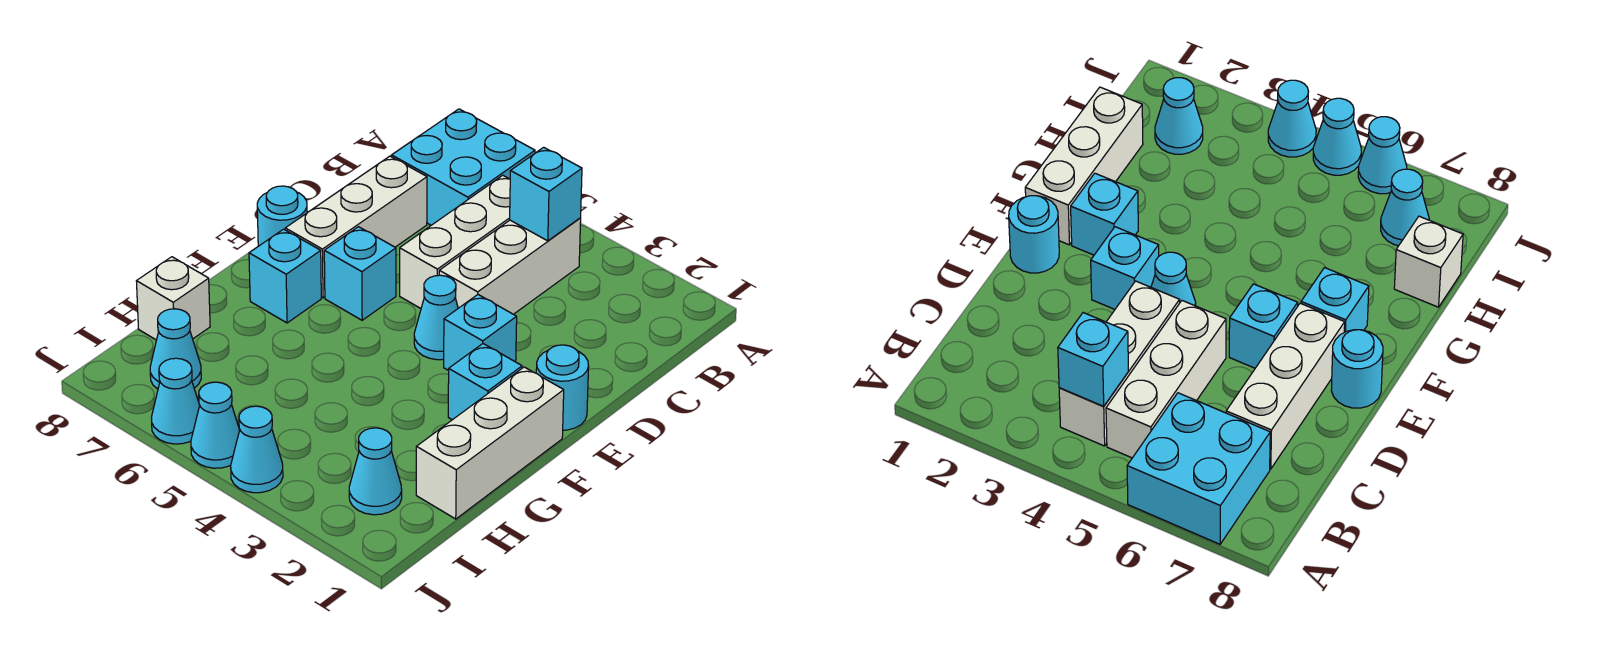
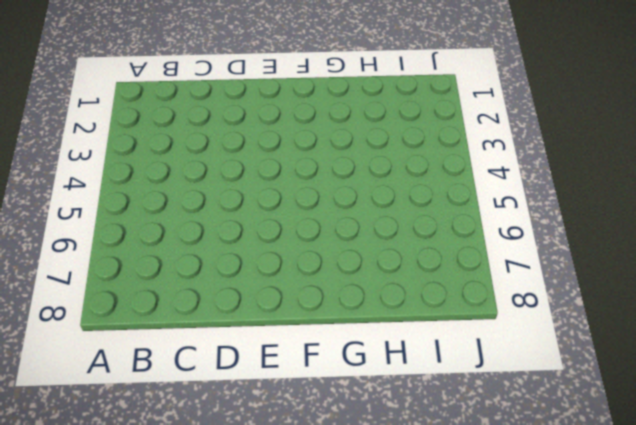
none -> cyan brick A6:B7 level 1
none -> white brick B4:D4 level 1
none -> white brick B5:D5 level 1

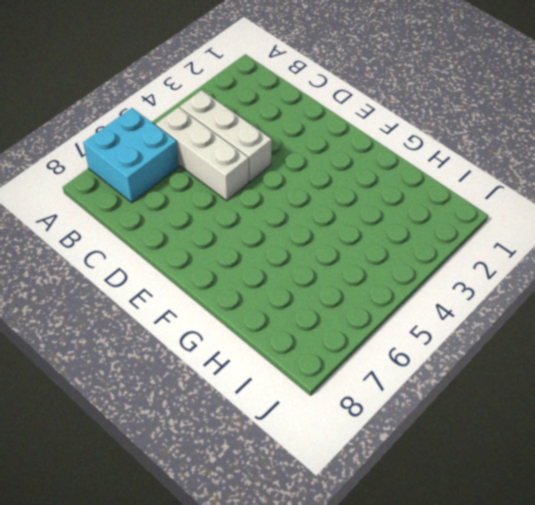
none -> white brick C7:E7 level 1
none -> cyan round brick E1 level 1
none -> cyan brick E3 level 1

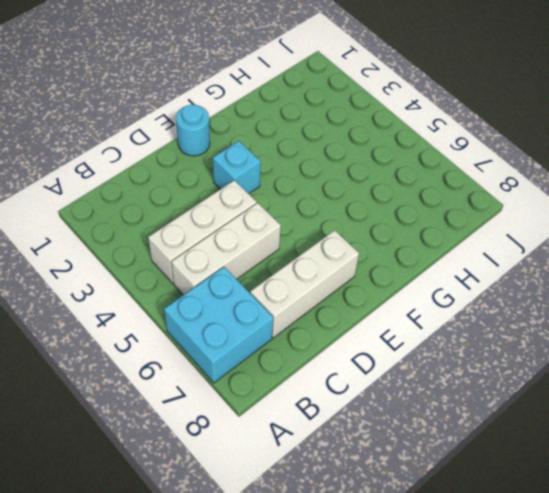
none -> cyan cone E4 level 1
none -> cyan brick E6 level 1
none -> cyan round brick E8 level 1

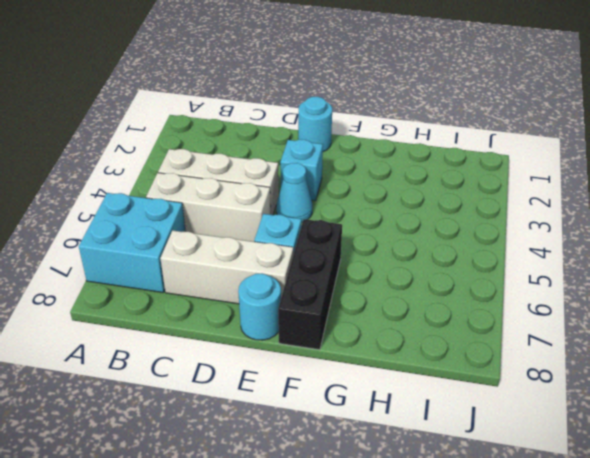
black brick F6:F8 level 1 -> cyan brick F7 level 1
none -> white brick F1:H1 level 1
none -> cyan brick F2 level 1
none -> white brick H8 level 1

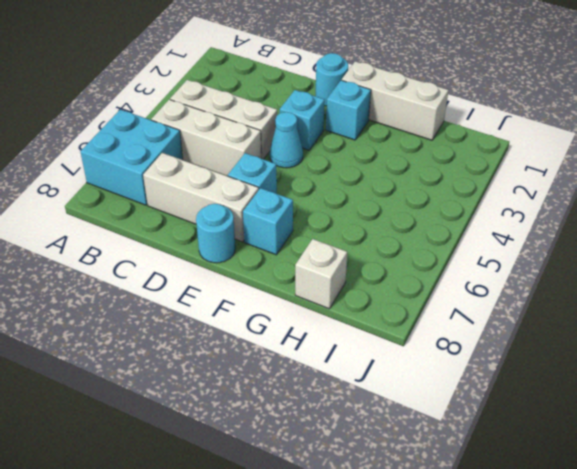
none -> cyan cone I2 level 1
none -> cyan cone I7 level 1
none -> cyan cone J4 level 1

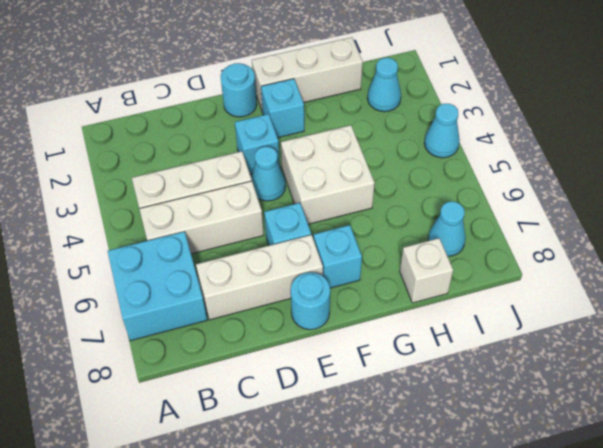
white brick F4:G5 level 1 -> none
none -> cyan cone J5 level 1
none -> cyan cone J6 level 1
none -> cyan brick B4 level 2

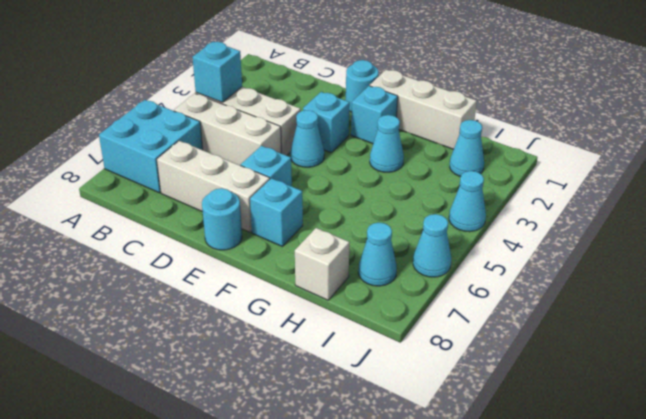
cyan cone G3 level 1 -> cyan cone J5 level 1

